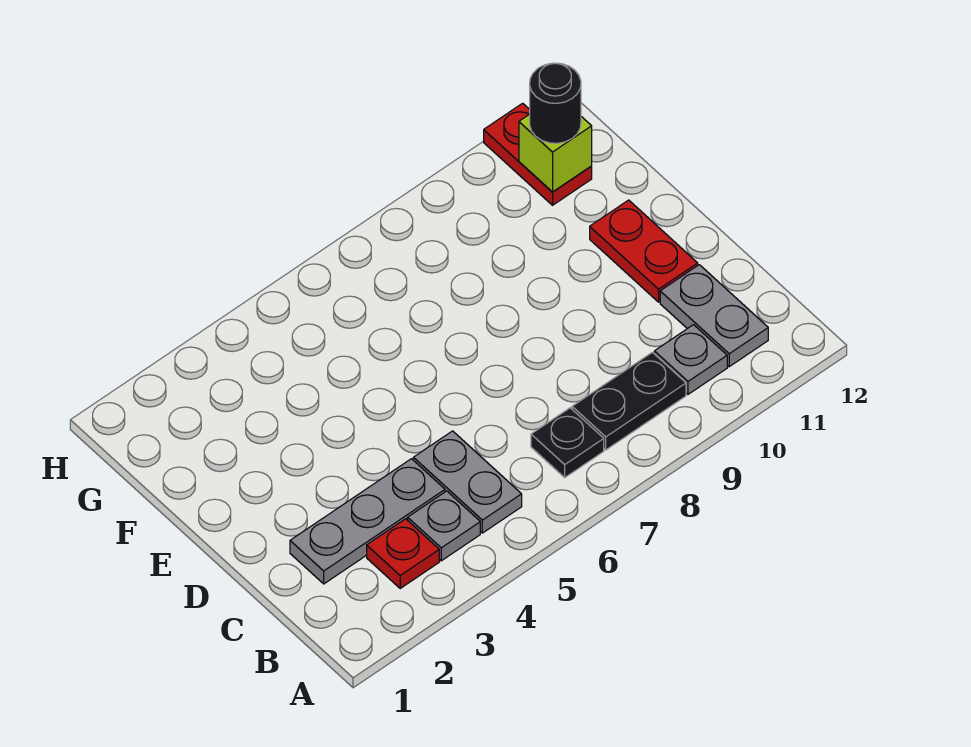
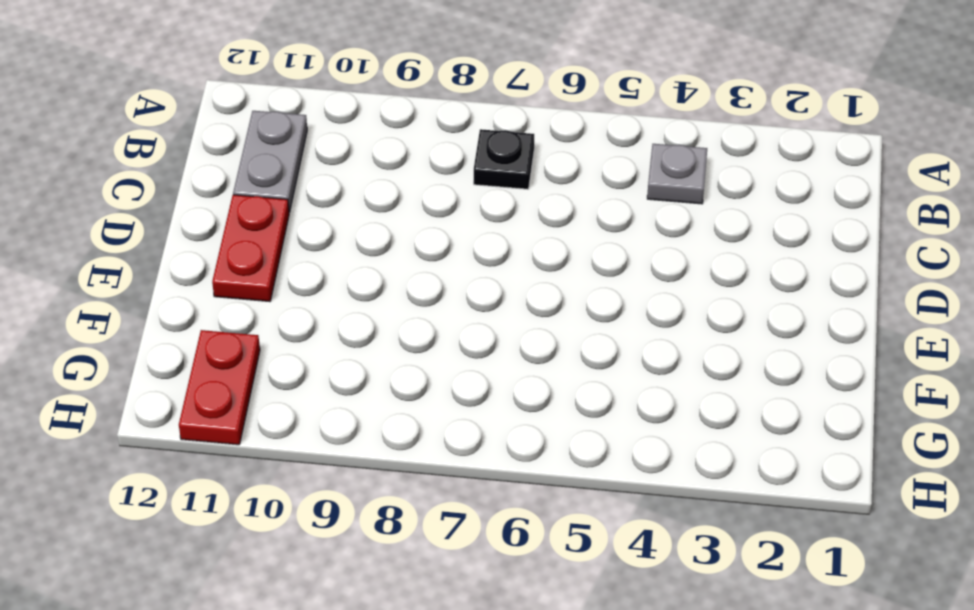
none -> red plate B3 level 1
none -> grey plate B5:C5 level 1
none -> black plate B8:B9 level 1

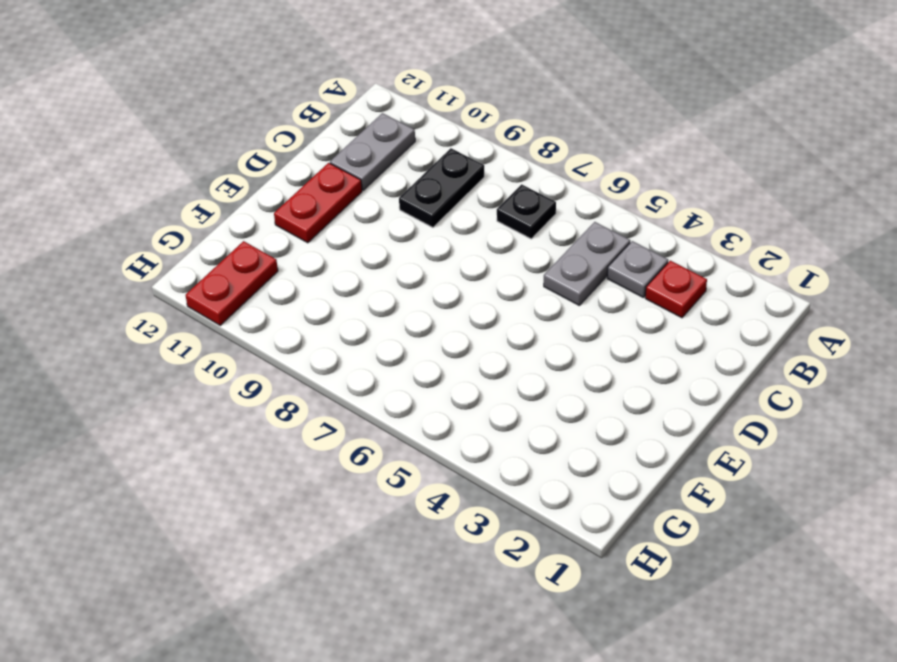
black plate B9:C9 level 1 -> black plate B8:B9 level 1
none -> grey plate B10 level 1
none -> grey plate C2:C4 level 1
none -> lime brick G11 level 2

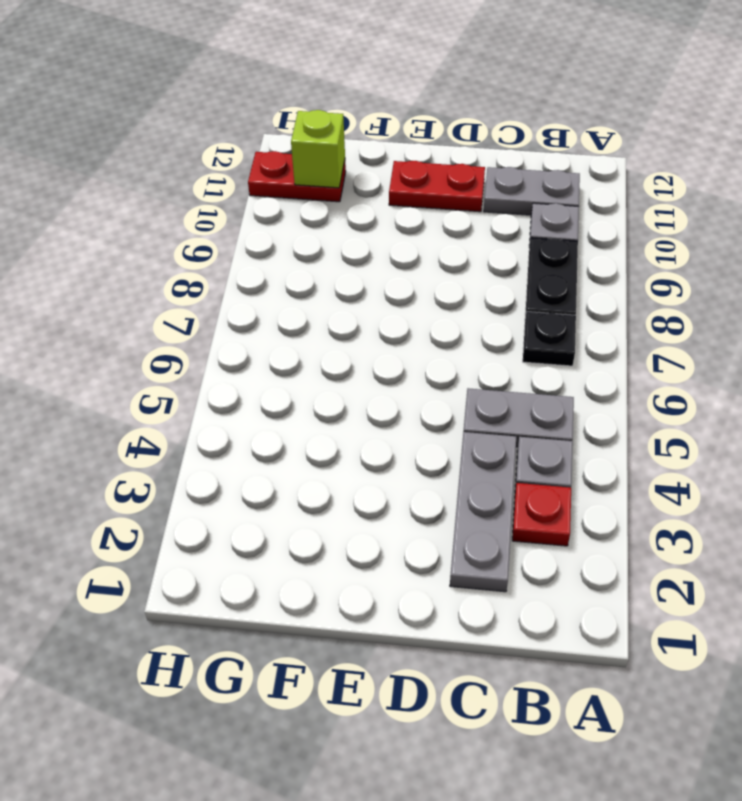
none -> black round brick G11 level 3

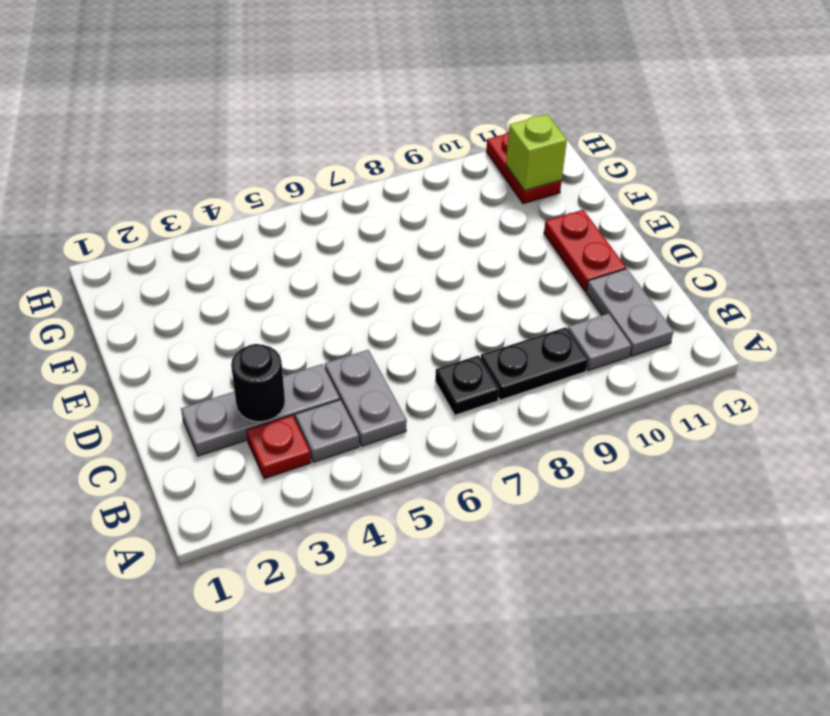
black round brick C3 level 2 -> black round brick G11 level 3

